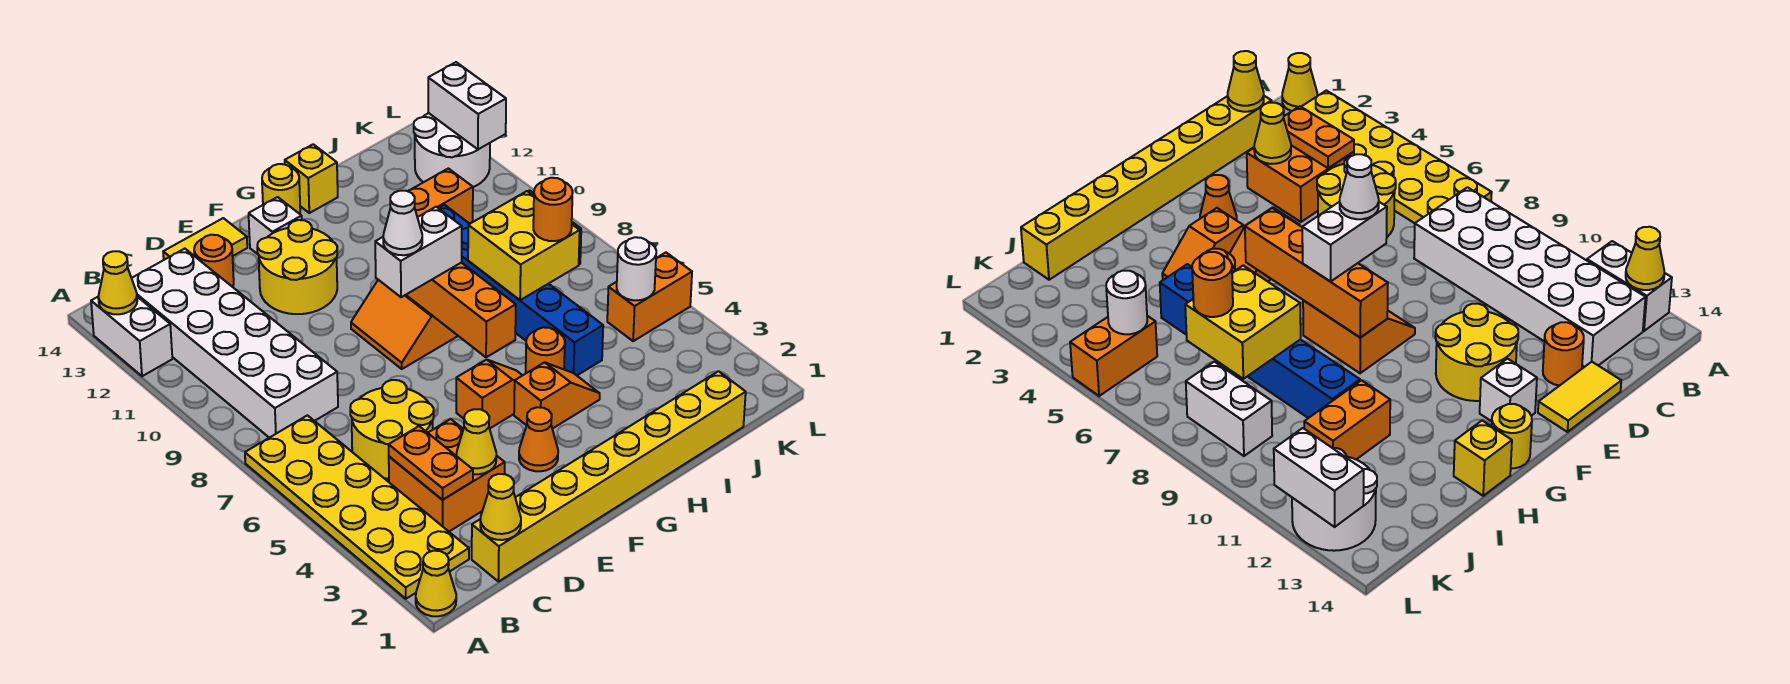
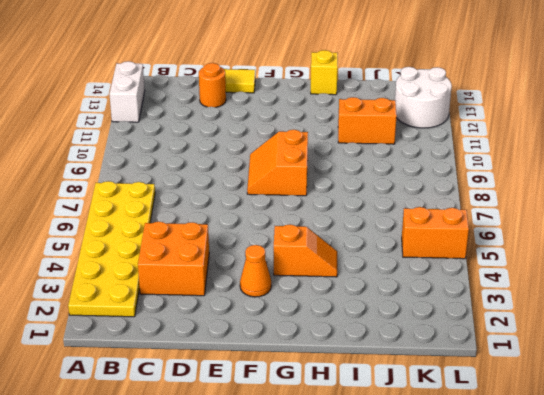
none -> yellow cone A1 level 1
none -> white brick B8:C13 level 1
none -> yellow brick C1:J1 level 1
none -> yellow round brick C5:D6 level 1

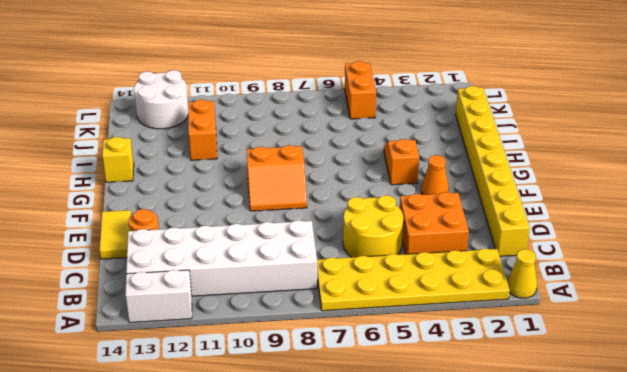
none -> yellow round brick E11:F12 level 1
none -> orange slope F5:G5 level 1 top F
none -> white brick F13 level 1
none -> yellow round brick G14 level 1

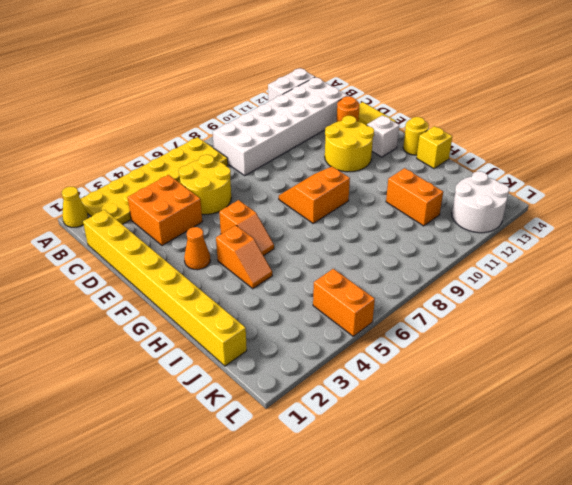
none -> orange round brick H5 level 1
none -> blue brick I5:I10 level 1
none -> white brick K8:K9 level 1
none -> yellow cone A13 level 2

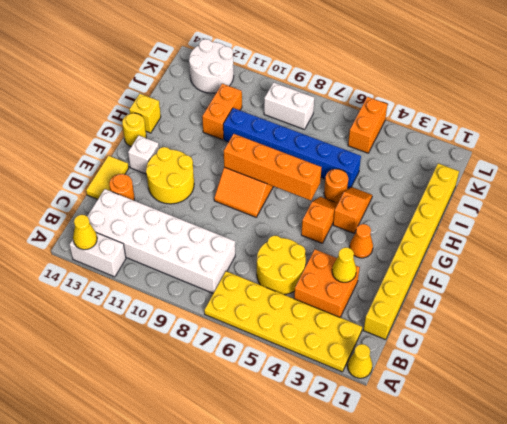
none -> yellow cone C1 level 2
none -> orange plate C3:C4 level 2
none -> yellow brick I7:J8 level 2
none -> white round brick K5 level 2

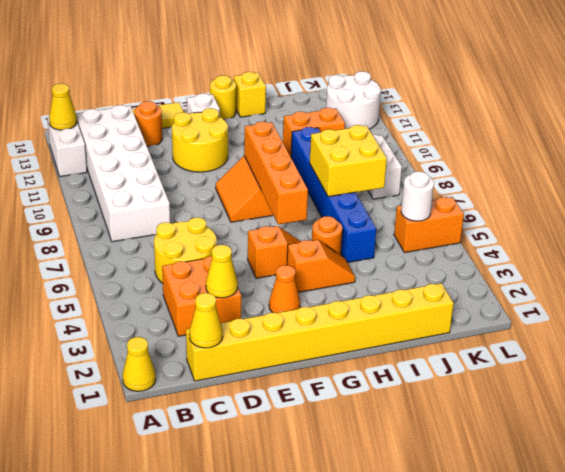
none -> yellow plate A2:B7 level 1
none -> orange plate C3:C4 level 2
none -> white brick L12:L13 level 2
none -> white brick F8:G8 level 3

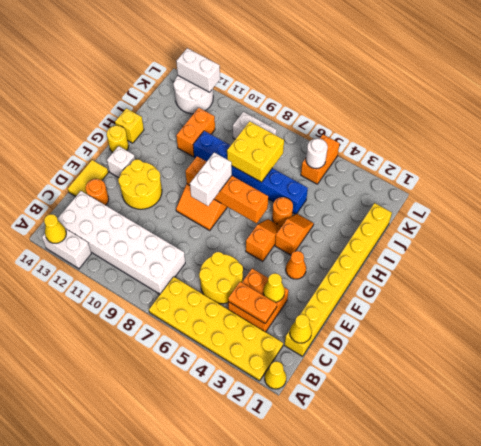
none -> orange round brick J7 level 3
none -> white cone F8 level 4

